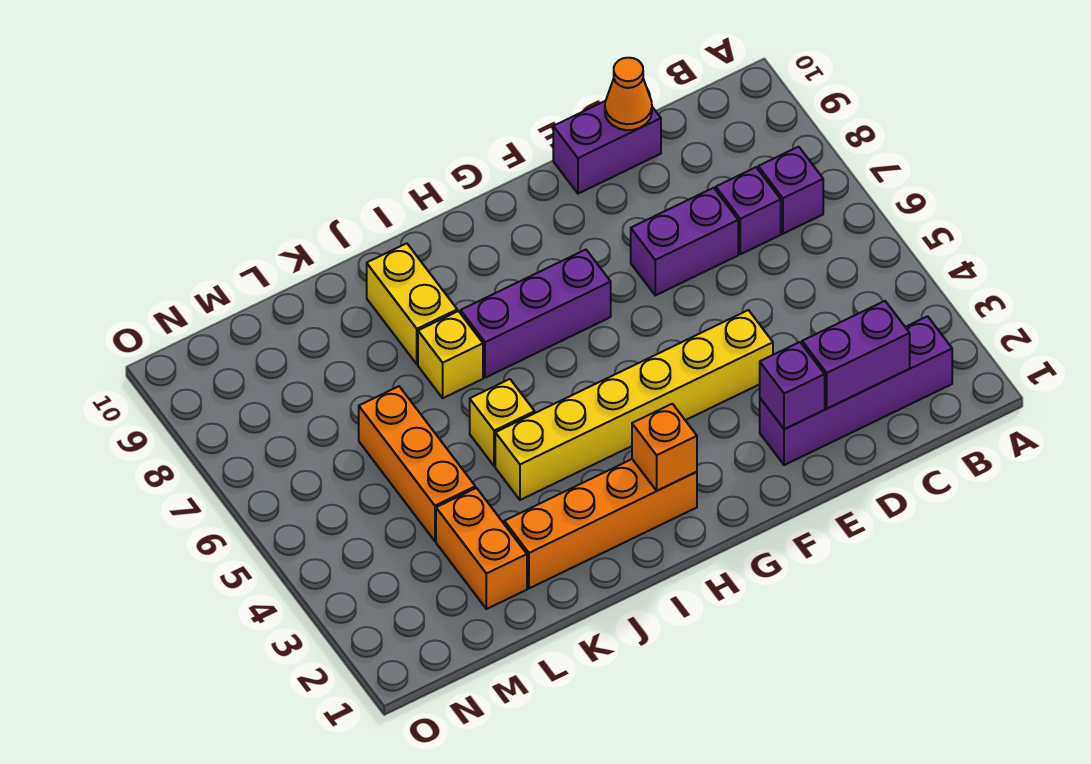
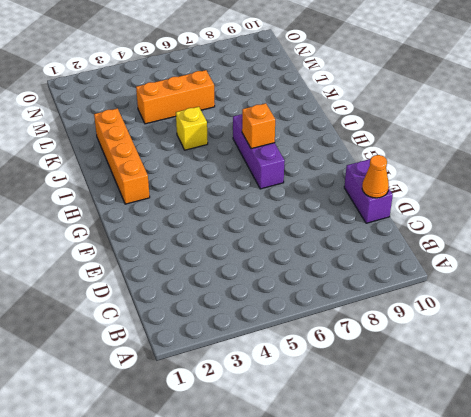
orange brick H7 level 2 -> orange brick H2 level 2
none -> purple brick B2:E2 level 1
none -> purple brick B7 level 1
none -> purple brick C7 level 1

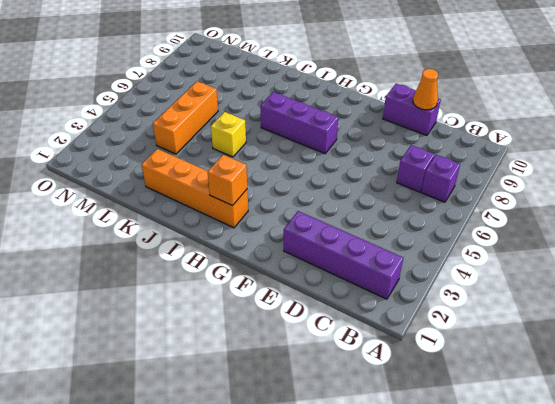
none -> purple brick D7:E7 level 1
none -> yellow brick E4:J4 level 1
none -> yellow brick J7 level 1

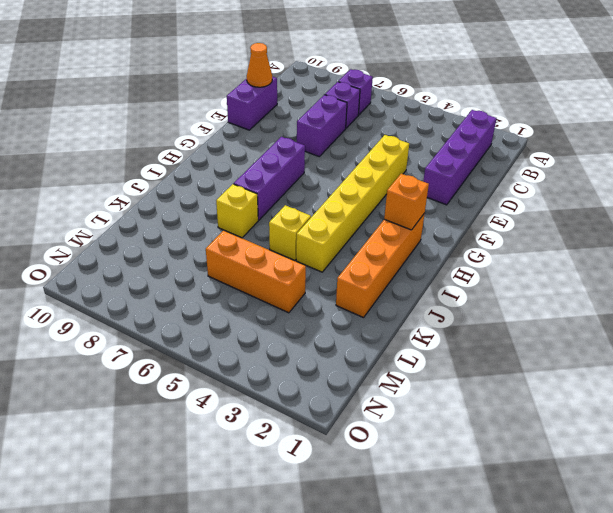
none -> yellow brick J8:J9 level 1
none -> orange brick L2:L3 level 1
none -> purple brick C2:D2 level 2

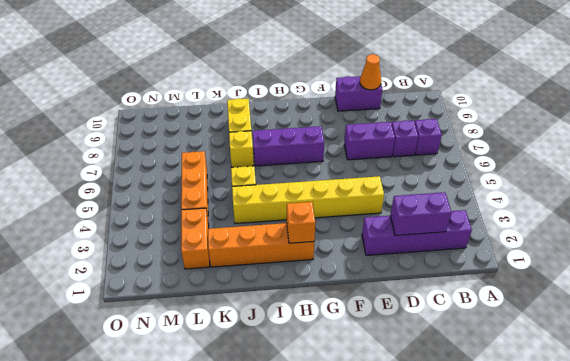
none -> purple brick E2 level 2

